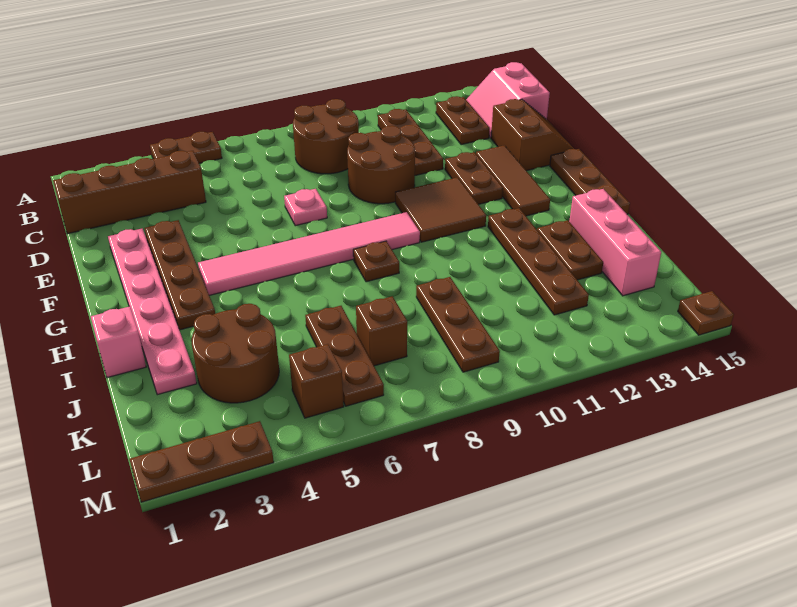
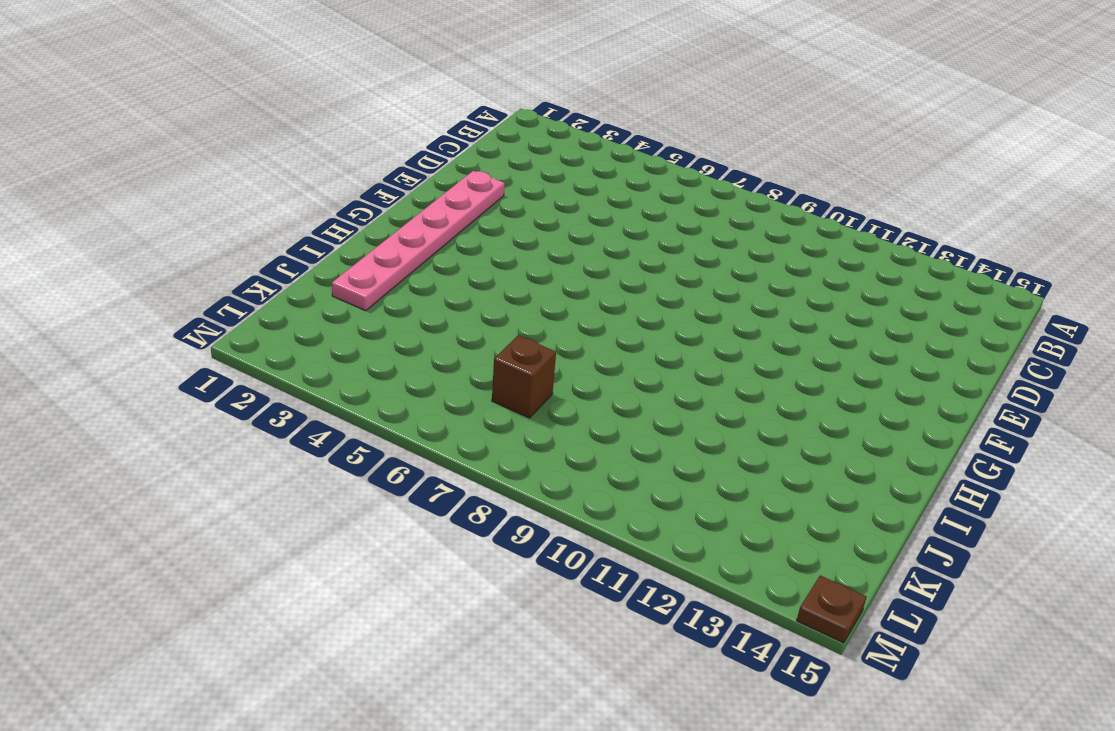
none -> brown plate A4:A5 level 1
none -> brown round brick B8:C9 level 1
none -> brown plate B11:D11 level 1

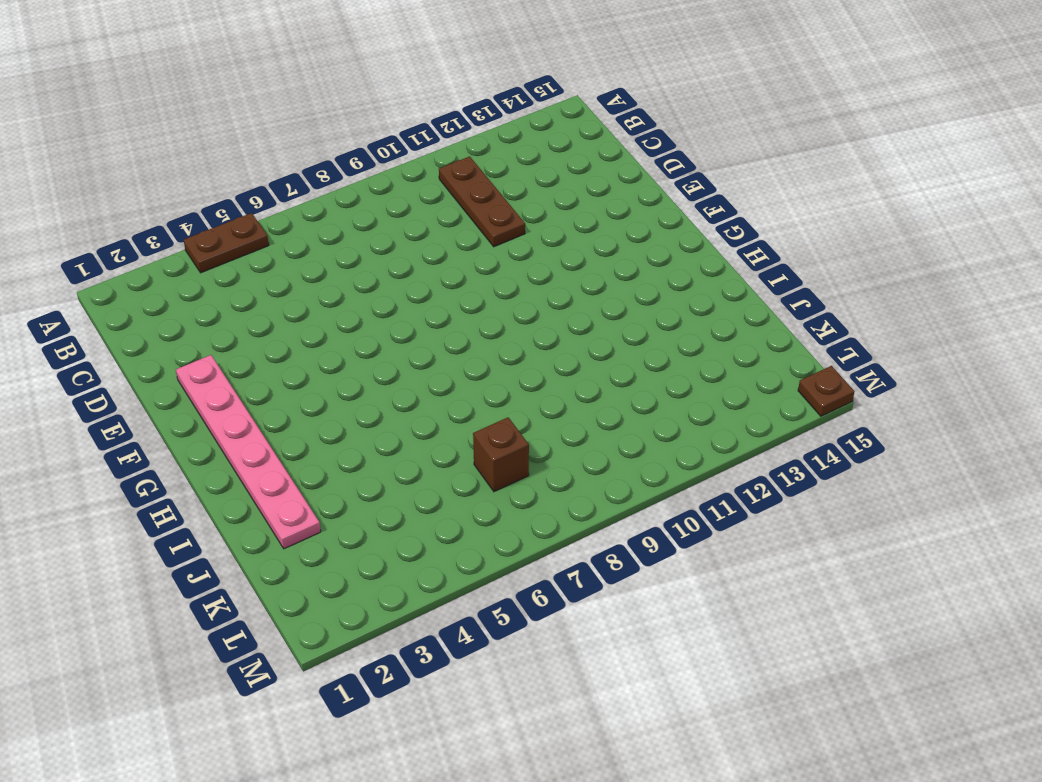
none -> brown round brick B8:C9 level 1
none -> brown plate B13:C13 level 1
none -> pink slope B14:C15 level 1 top 15

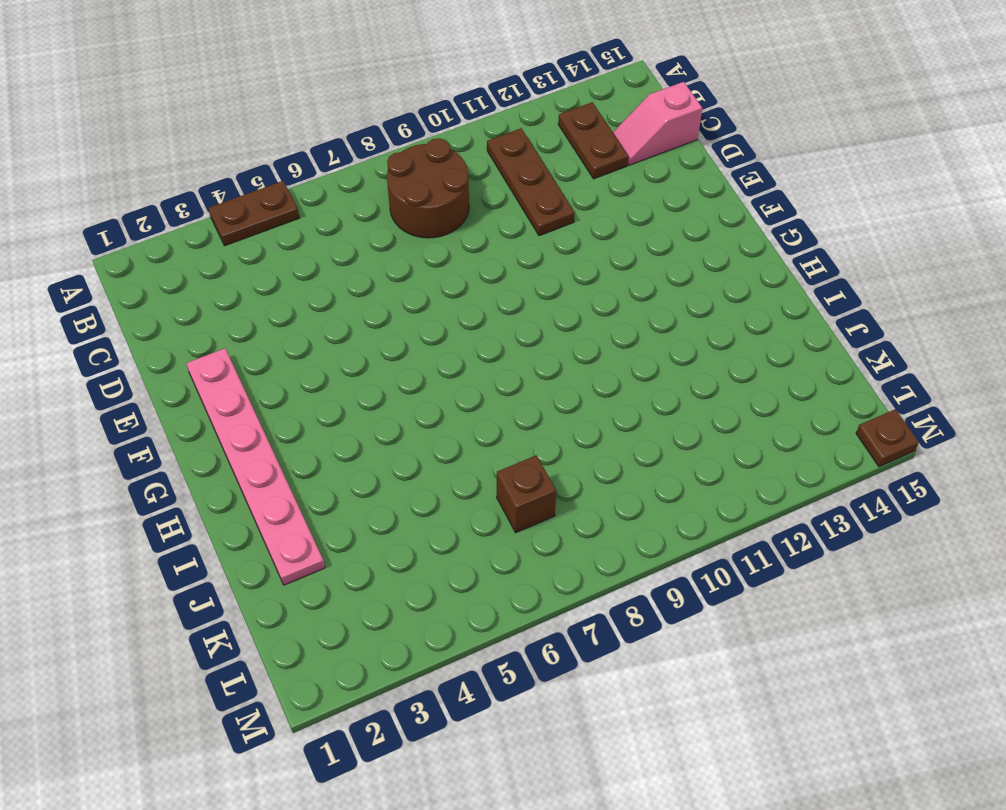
pink slope C14:C15 level 1 top 15 -> pink slope B14:C15 level 1 top 15
none -> brown brick C1:C4 level 1
none -> brown round brick D9:E10 level 1
none -> brown slope D14:E15 level 1 top 14

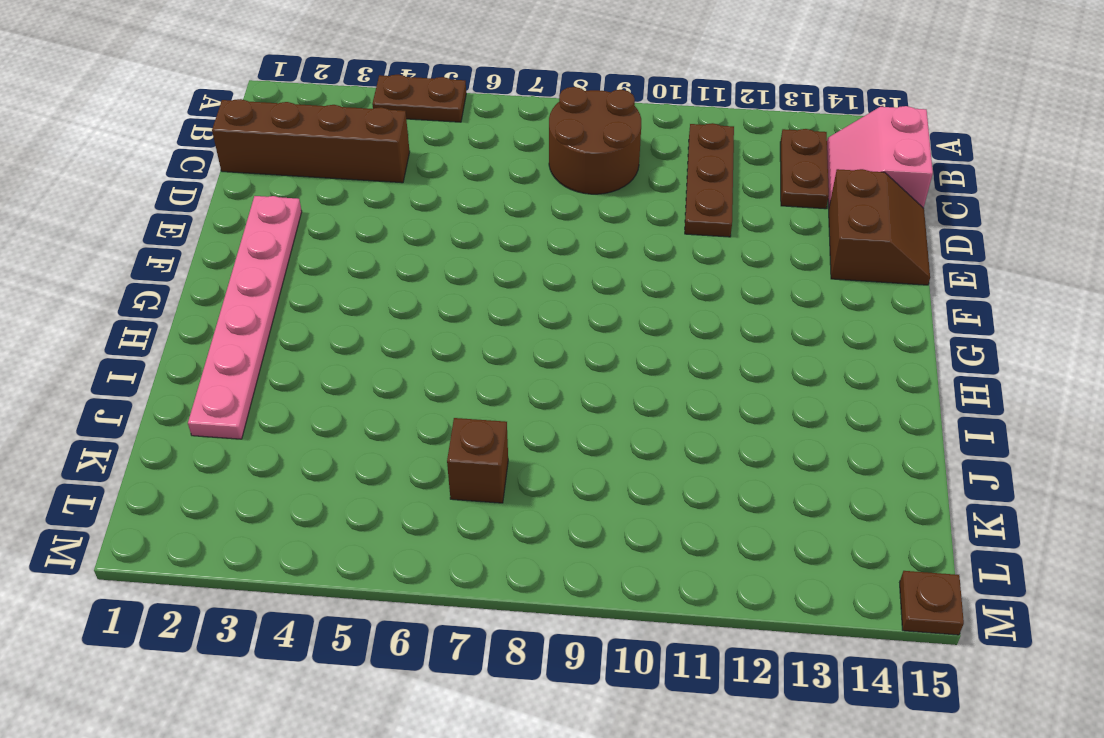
none -> brown round brick D9:E10 level 1
none -> brown plate E3:H3 level 1
none -> pink plate E7 level 1

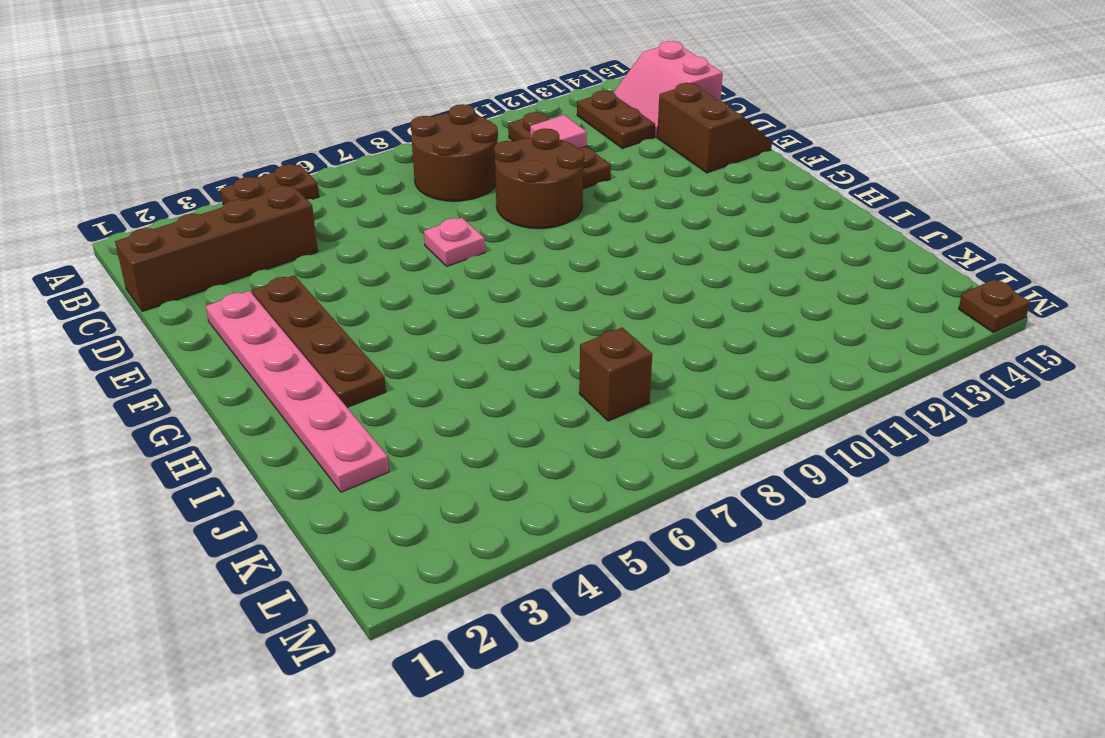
pink tile C11 level 2 -> none
none -> brown plate E12:F12 level 1
none -> brown tile E13:G13 level 1
none -> brown tile F10:G11 level 1

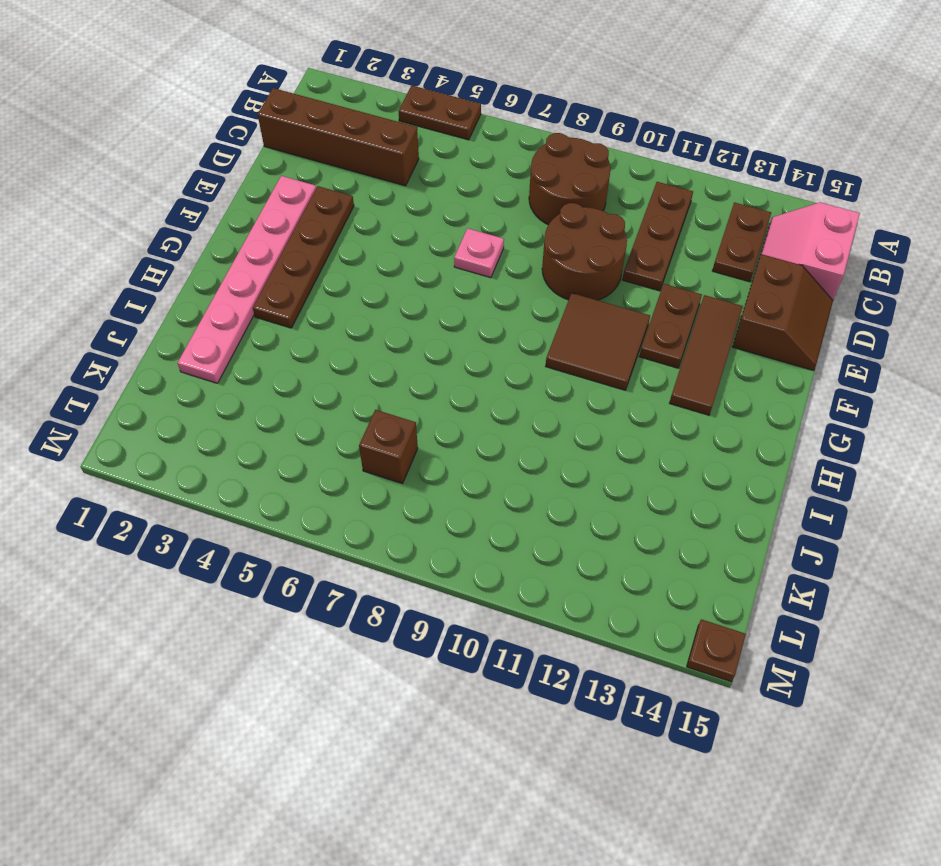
none -> brown plate F15:H15 level 1
none -> pink tile G4:G9 level 1
none -> brown plate H8 level 1

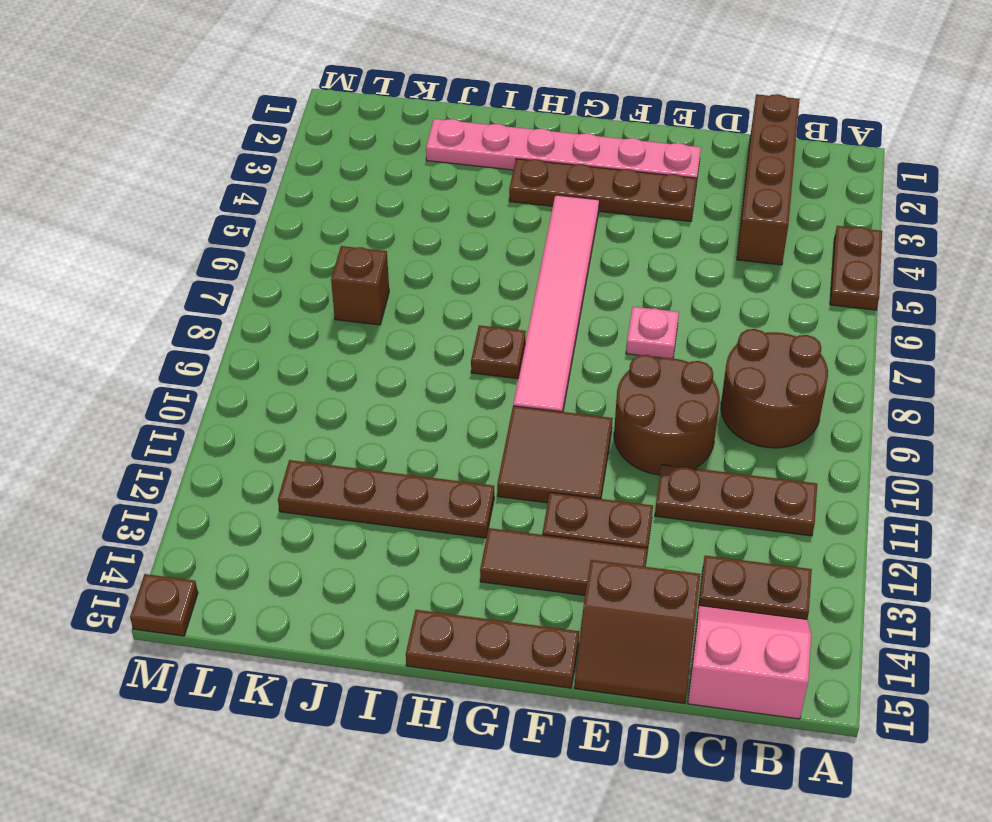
none -> pink brick I1 level 1
none -> brown plate I13:J13 level 1
none -> pink brick I14:K14 level 1

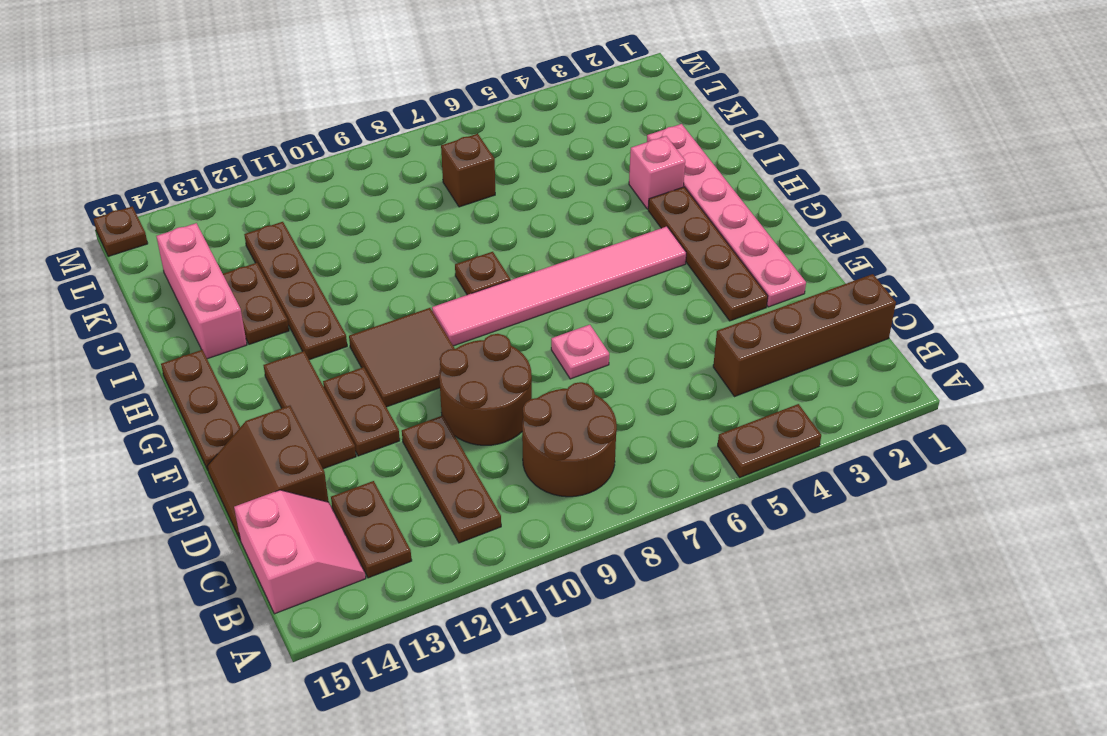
pink brick I3 level 1 -> pink brick I1 level 1
none -> brown round brick J3:K4 level 1
none -> brown plate J6:L6 level 1
none -> brown plate J9:L9 level 1

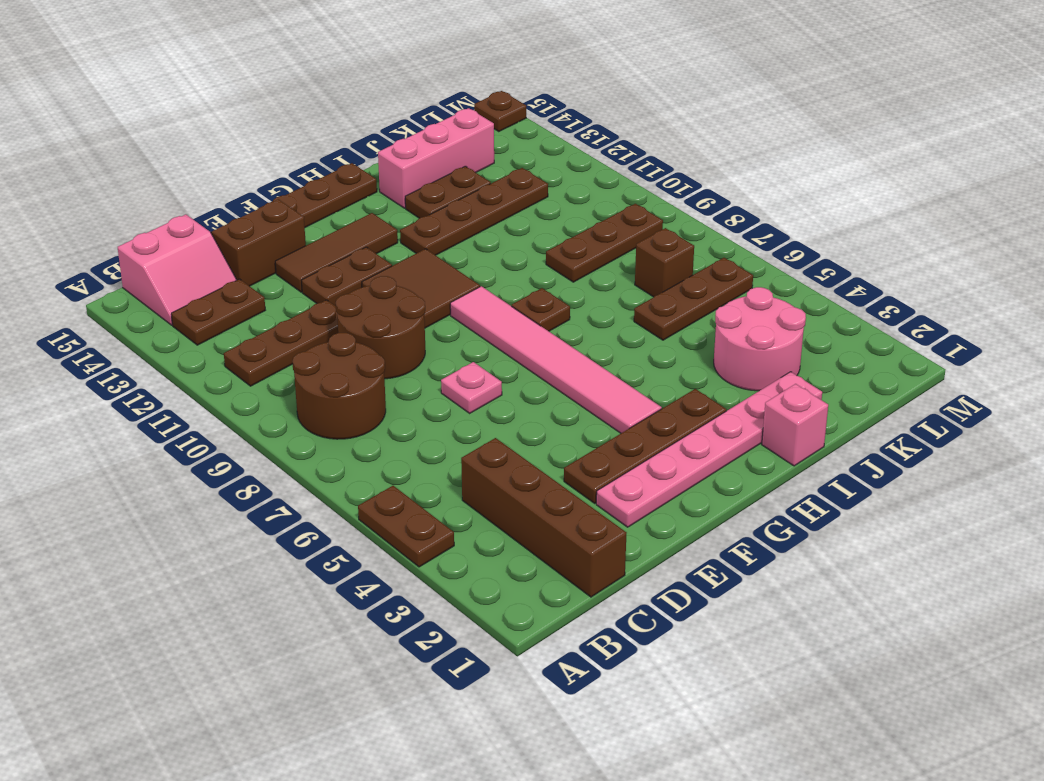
pink round brick J3:K4 level 1 -> brown round brick J3:K4 level 1
none -> brown brick L5 level 1
none -> brown plate M1:M3 level 1

